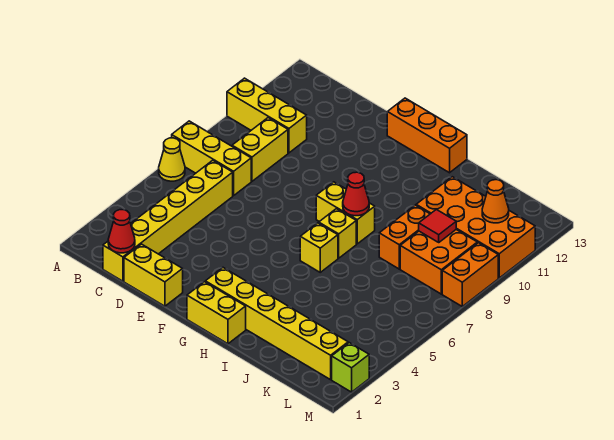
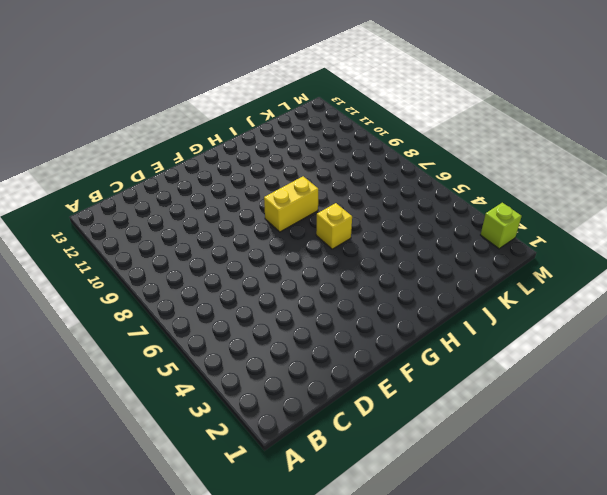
none -> yellow cone A6 level 1
none -> yellow brick A7:C7 level 1
none -> yellow brick A10:C10 level 1

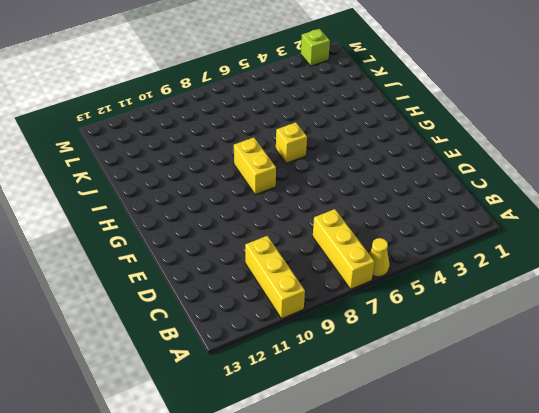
none -> yellow brick C1:C6 level 1
none -> yellow brick C8:C9 level 1
none -> yellow brick D1:E1 level 1

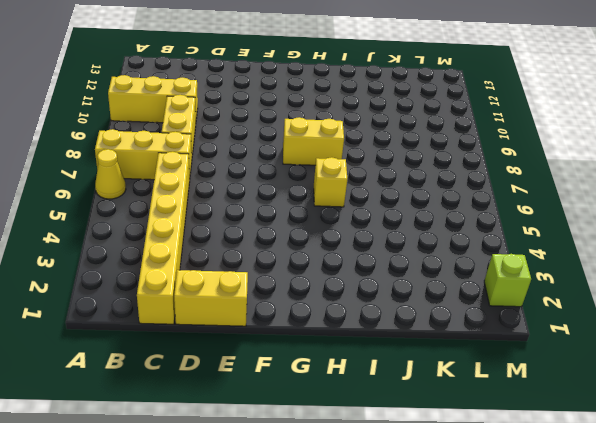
none -> orange brick F13:H13 level 1
none -> yellow brick G1:H1 level 1
none -> yellow brick G2:L2 level 1

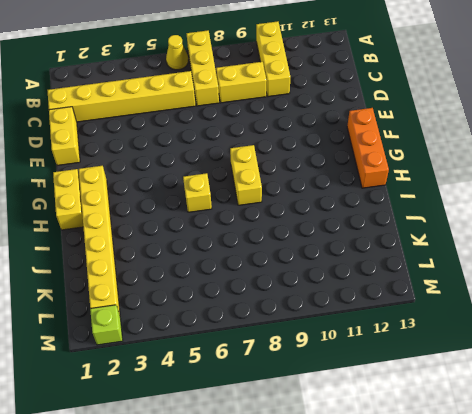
none -> yellow brick H7 level 1
none -> orange brick J8:J9 level 1
none -> orange brick J10:M11 level 1

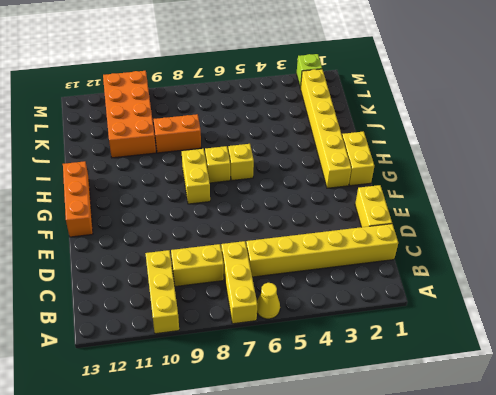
none -> orange brick K8:L9 level 1
none -> orange brick M8:M9 level 1
none -> red cone C1 level 2

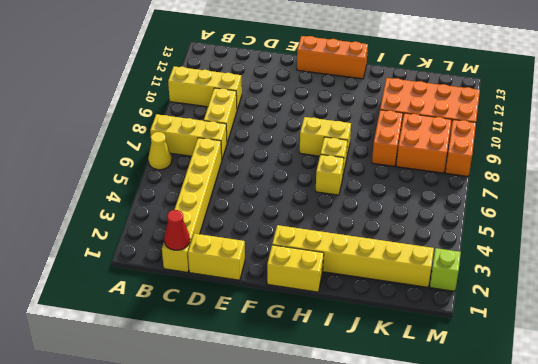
none -> red cone H8 level 2
none -> red tile K9 level 2
none -> orange cone L11 level 2

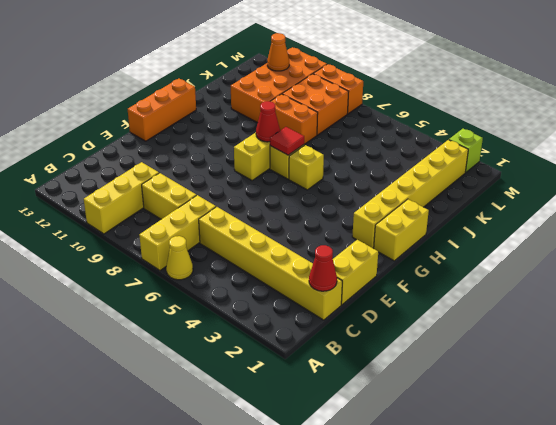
red tile H7 level 2 -> red tile K9 level 2

